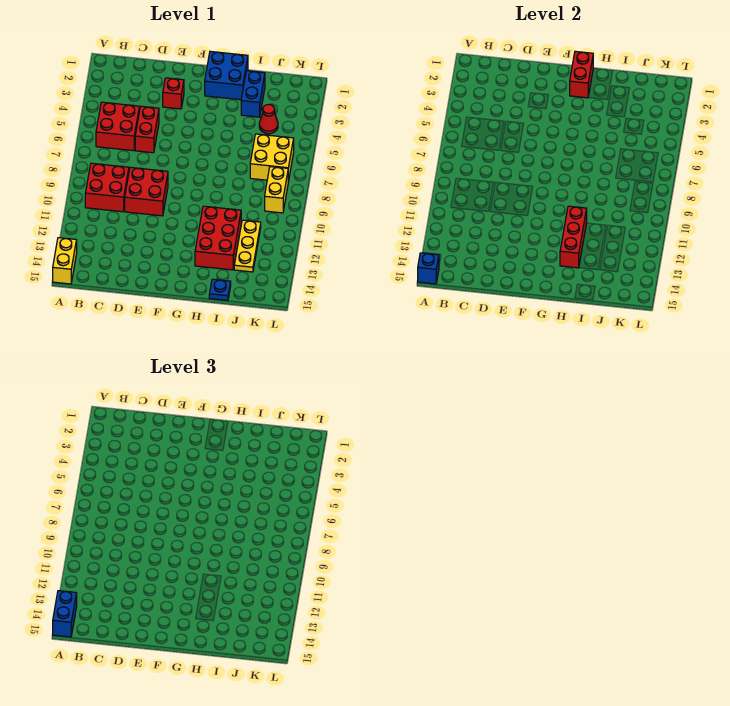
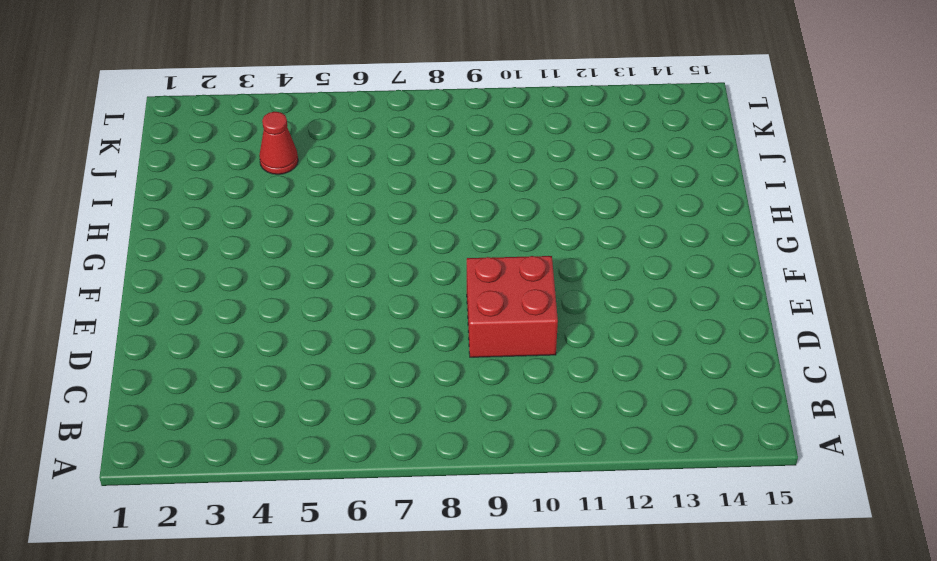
none -> yellow brick A14:A15 level 1
none -> red brick B5:C6 level 1
none -> red brick B9:C10 level 1

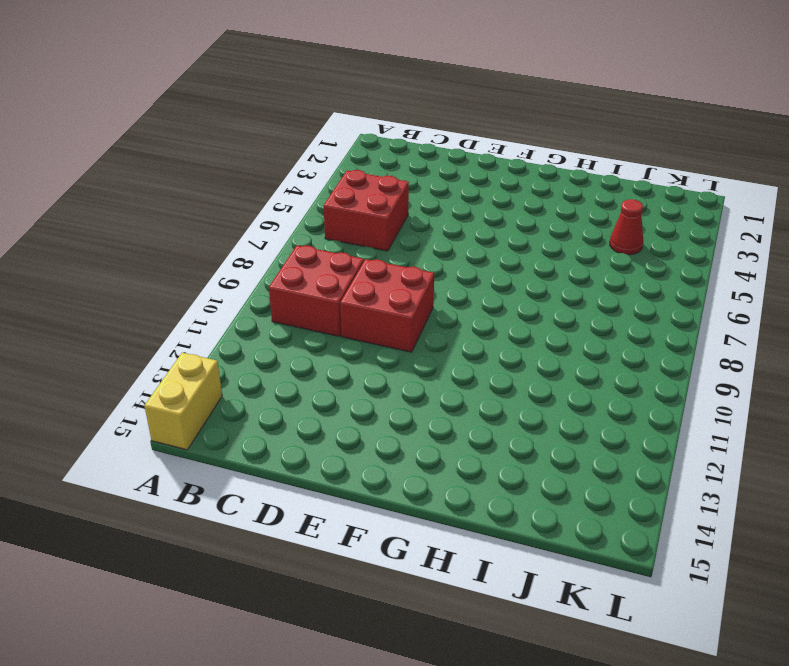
none -> red brick D5:D6 level 1
none -> red brick E3 level 1
none -> blue brick G1:H2 level 1

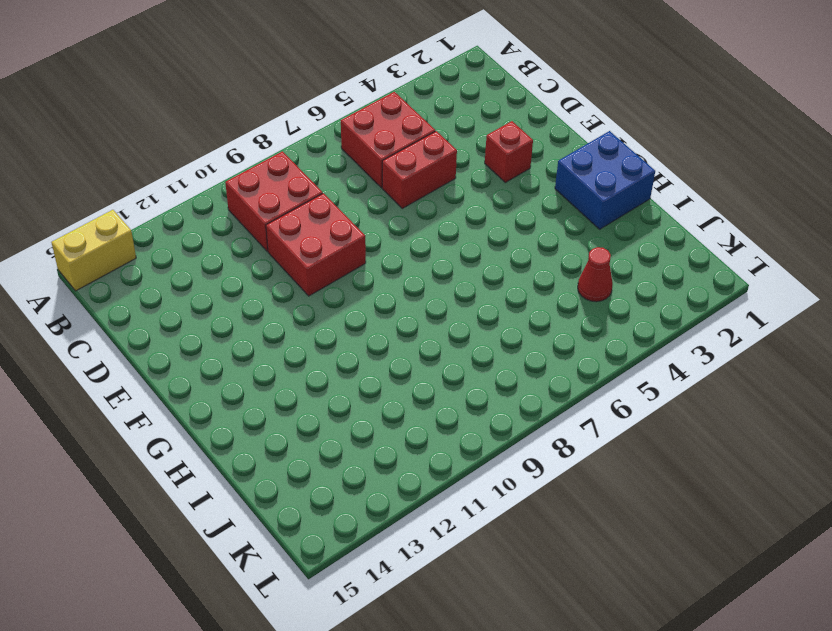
none -> red brick H11:I13 level 1
none -> blue brick I2:I3 level 1
none -> blue plate I15 level 1

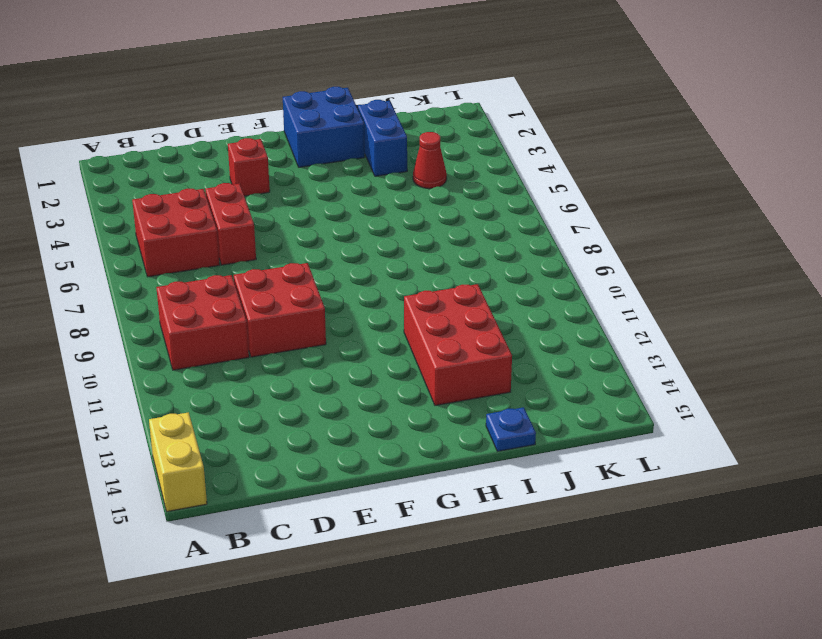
none -> yellow brick J6:K7 level 1
none -> yellow plate J11:J13 level 1
none -> yellow brick K8:K9 level 1

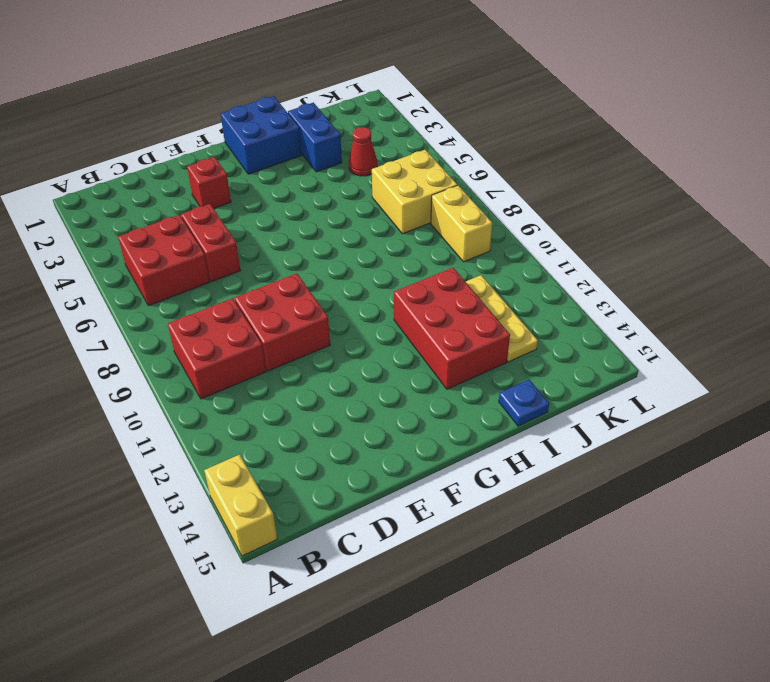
none -> blue brick A15 level 2
none -> red brick G1:G2 level 2
none -> red brick H11:H13 level 2

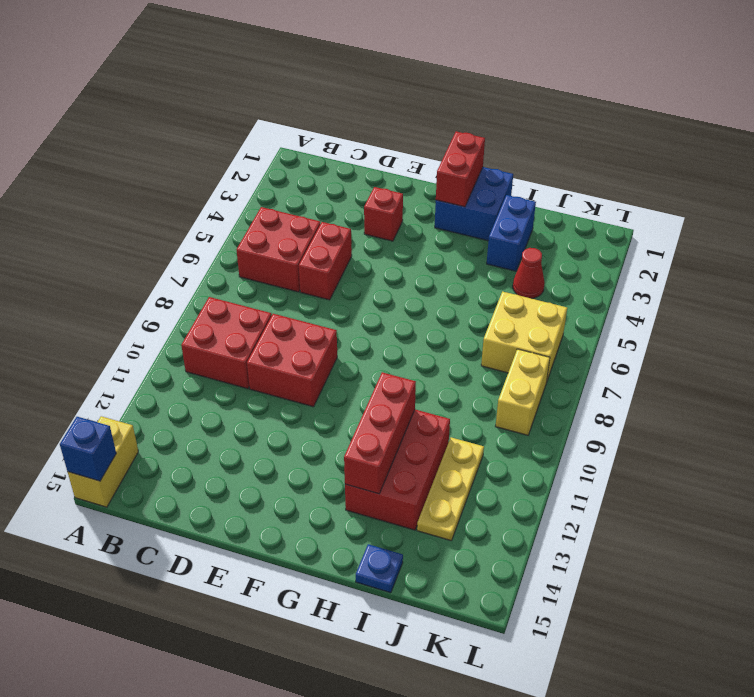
none -> blue brick A14:A15 level 3

